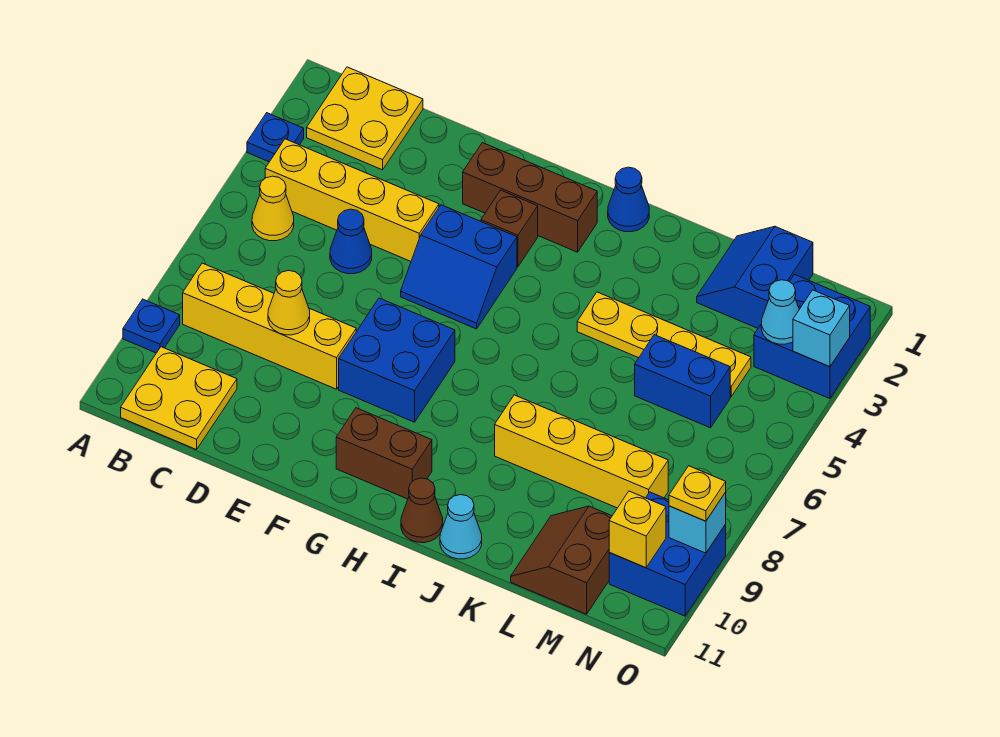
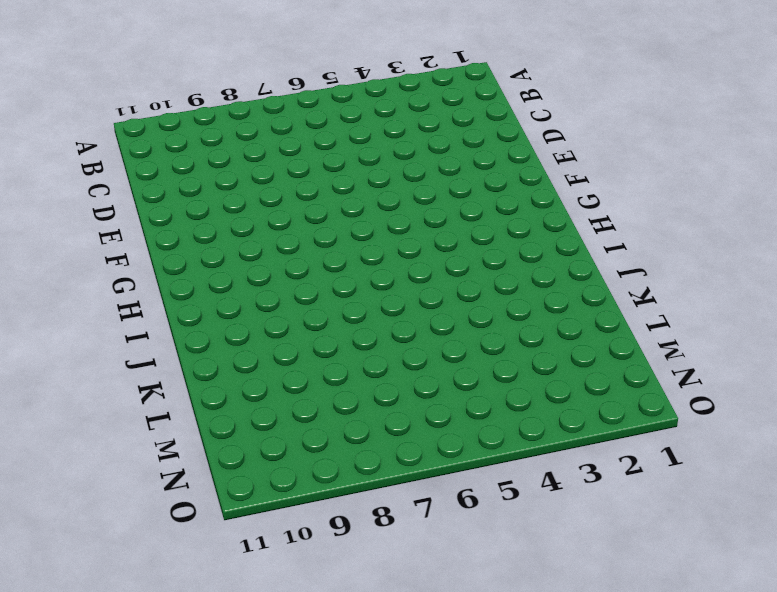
none -> blue plate A3 level 1
none -> blue plate A9 level 1
none -> yellow plate B1:C2 level 1

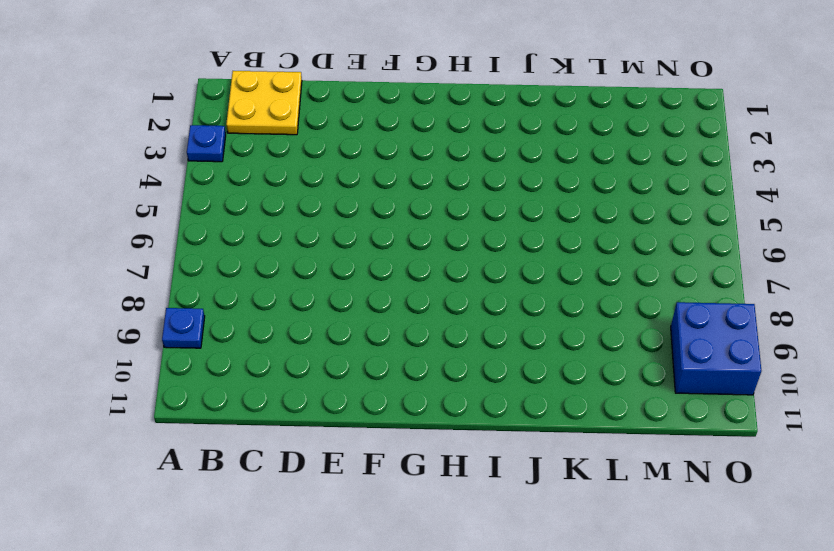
none -> yellow brick B4:E4 level 1
none -> yellow cone B5 level 1
none -> yellow brick B8:E8 level 1

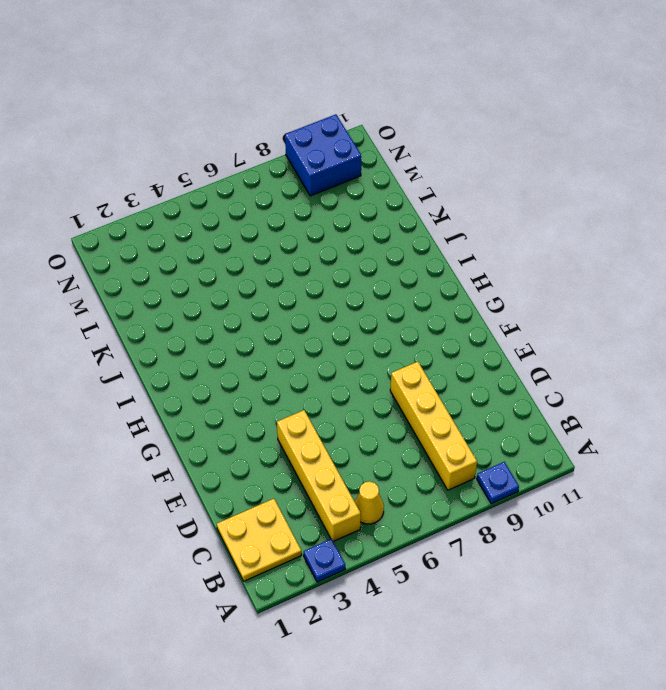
none -> yellow plate B10:C11 level 1
none -> blue cone D5 level 1
none -> brown brick F2:H2 level 1

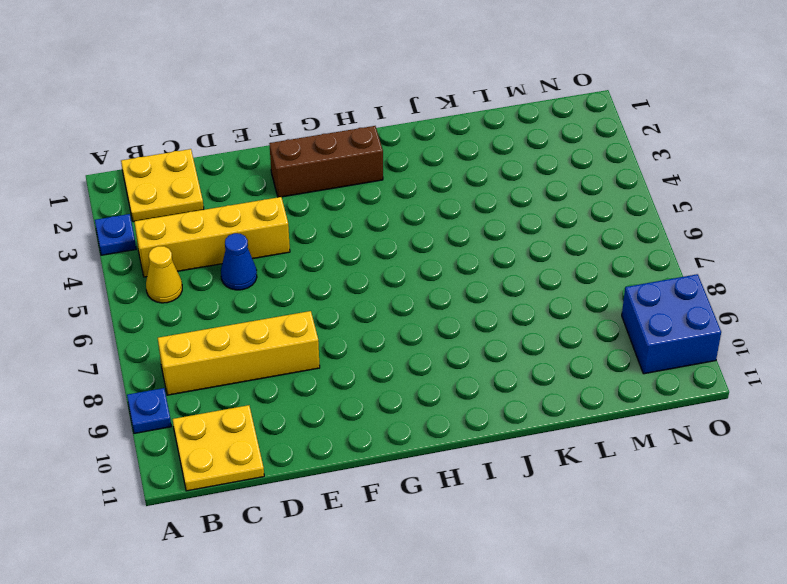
none -> blue slope F4:G5 level 1 top 4
none -> blue brick F7:G8 level 1
none -> brown brick G3 level 1

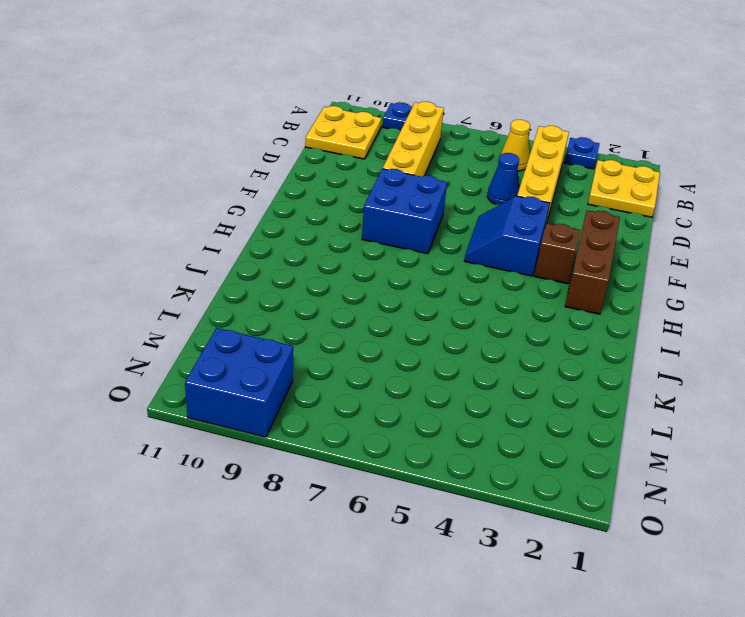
none -> brown brick G10:H10 level 1
none -> blue cone I1 level 1
none -> brown cone I11 level 1

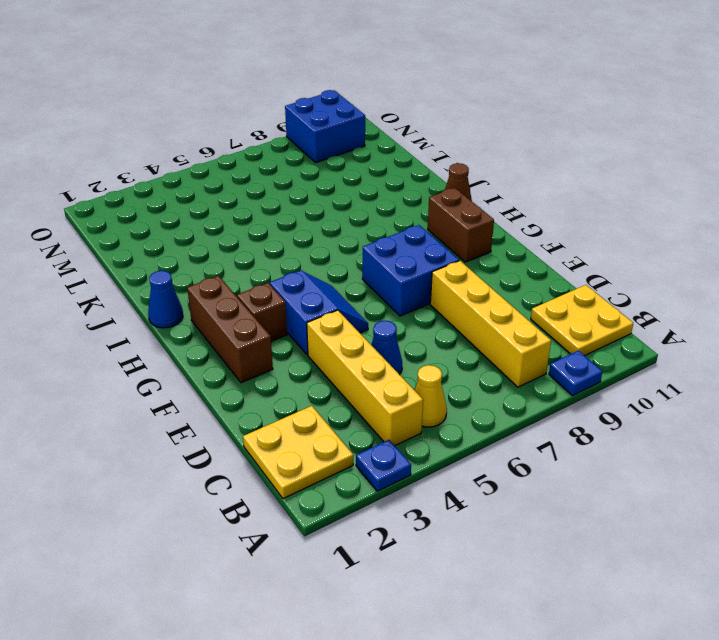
none -> yellow plate J4:M4 level 1
none -> yellow brick J8:M8 level 1
none -> cyan cone J11 level 1

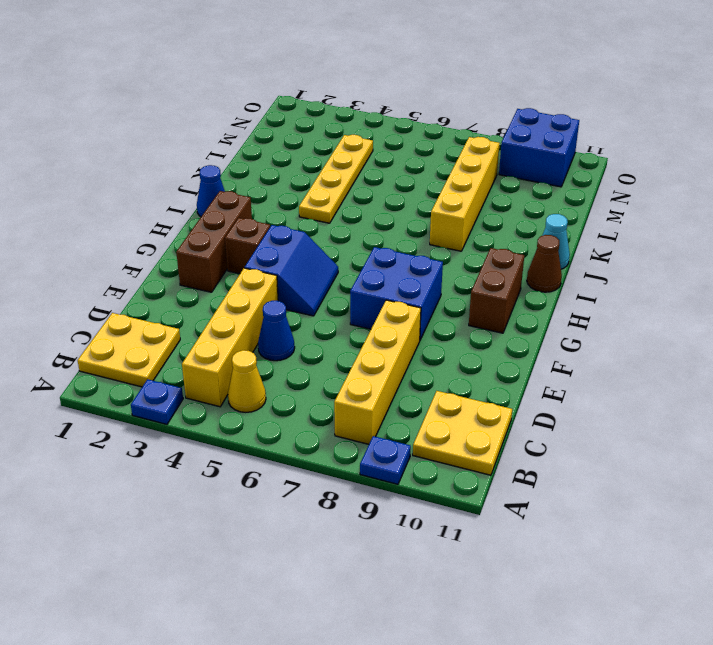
none -> blue slope L1:M2 level 1 top M
none -> blue brick L5:M5 level 1
none -> brown slope L10:M11 level 1 top M

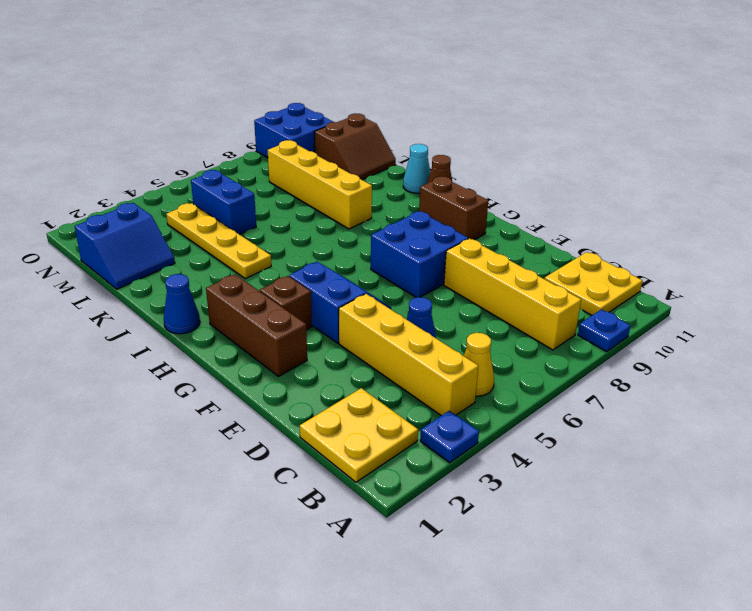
none -> blue brick N2:O3 level 1
none -> yellow cone D8 level 2
none -> cyan cone N3 level 2

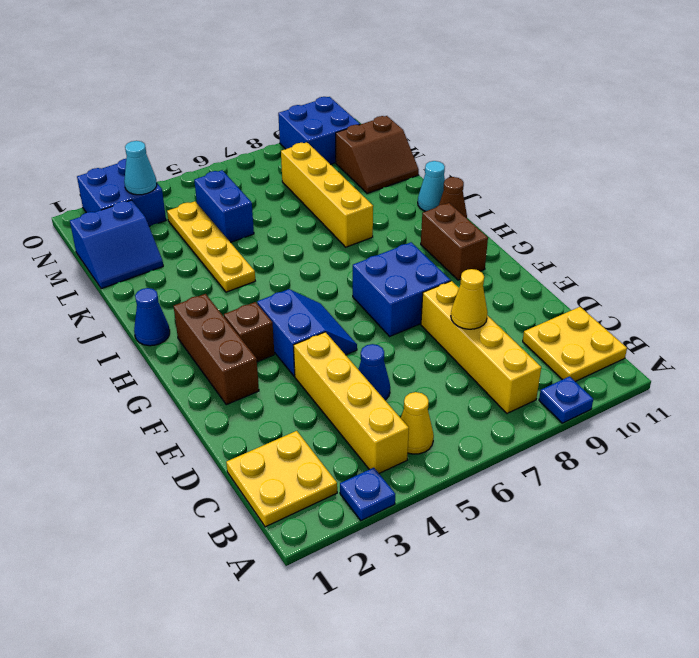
none -> yellow brick N10 level 2
none -> cyan brick O3 level 2
none -> cyan brick O9 level 2

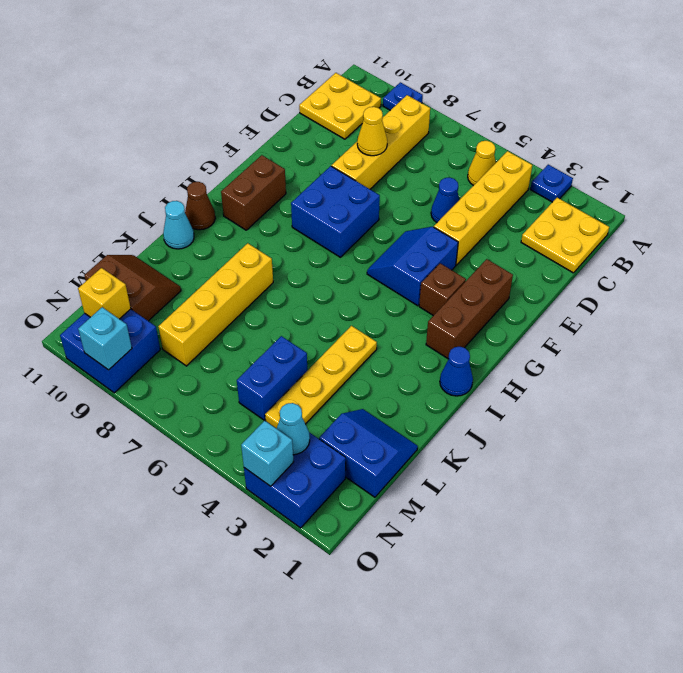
none -> yellow plate O9 level 3

